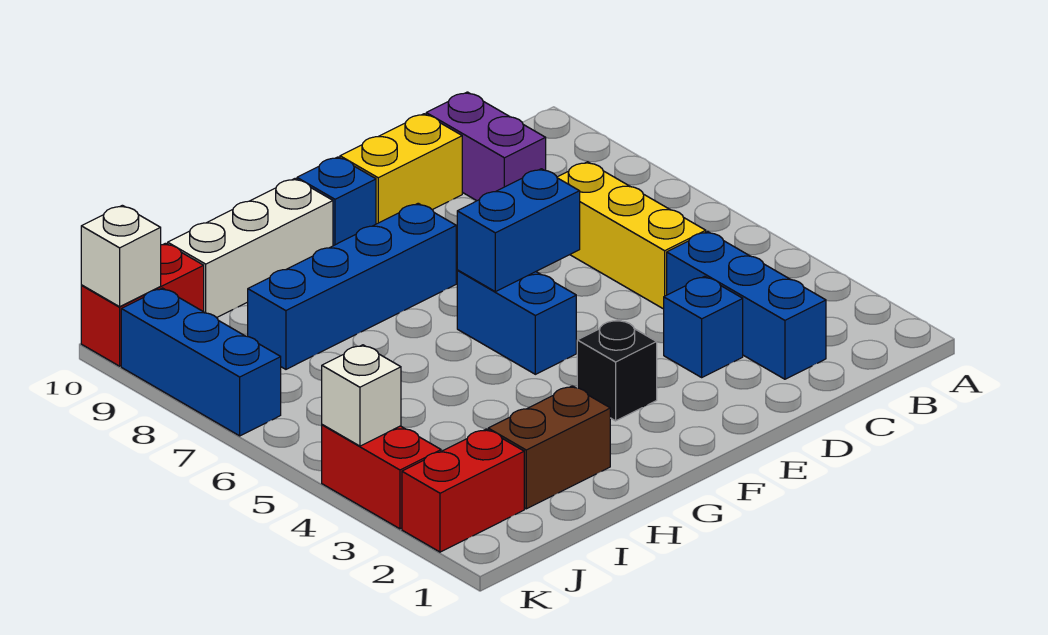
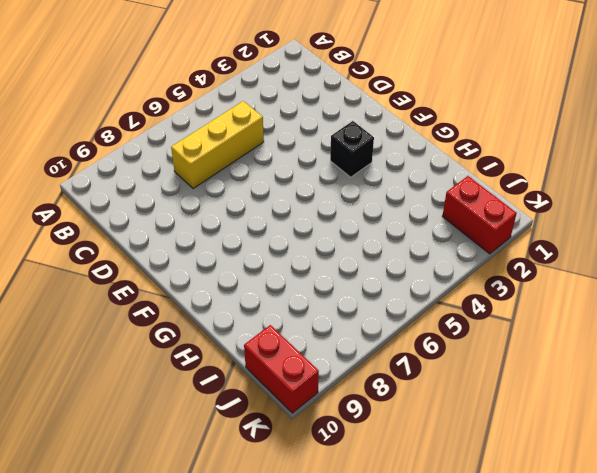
none -> blue brick C2:C4 level 1
none -> purple brick C9:C10 level 1
none -> blue brick D3 level 1

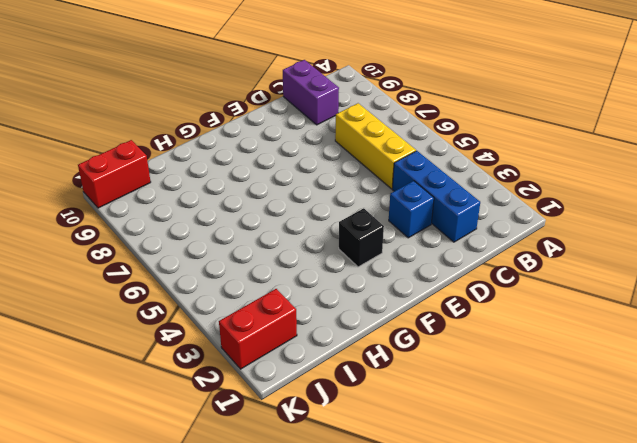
none -> yellow brick D10:E10 level 1
none -> blue brick F5:F6 level 1
none -> blue brick F8:I8 level 1

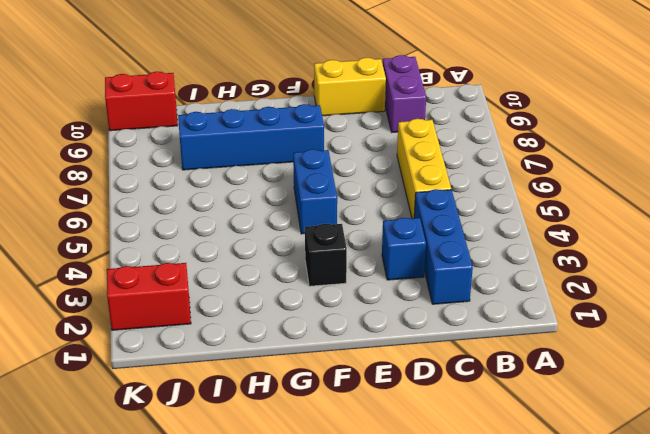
none -> blue brick F10 level 1
none -> white brick G10:I10 level 1
none -> brown brick H2:I2 level 1

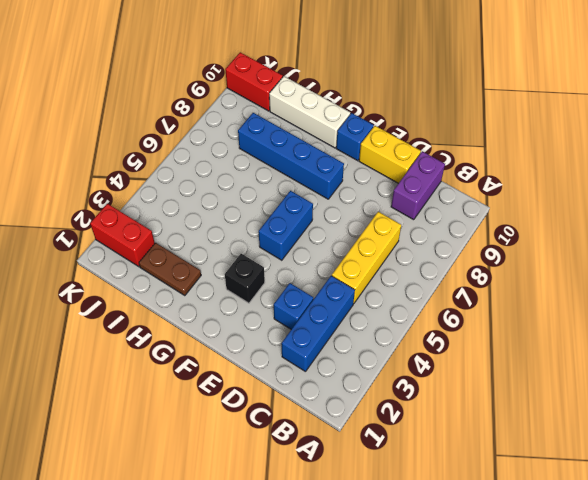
brown plate H2:I2 level 1 -> brown brick H2:I2 level 1
none -> red brick K3:K4 level 1
none -> blue brick K7:K9 level 1
none -> blue brick E6:F6 level 2

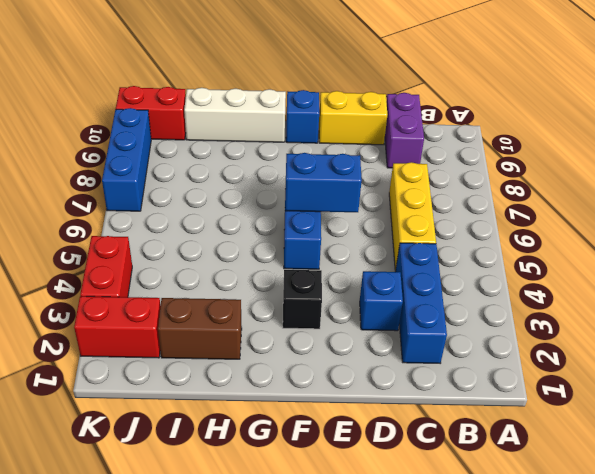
none -> blue brick F8:I8 level 1
none -> white brick K4 level 2
none -> white brick K10 level 2

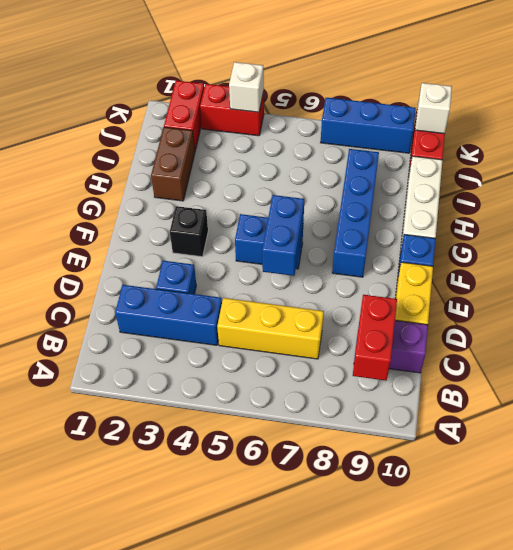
red brick B9:C9 level 2 -> none

